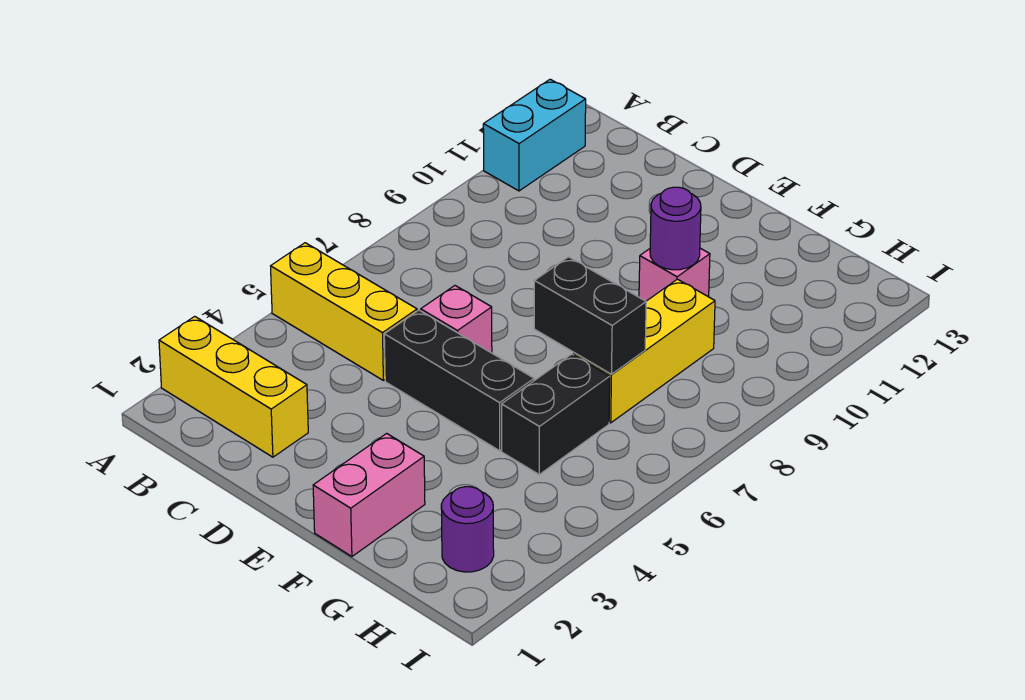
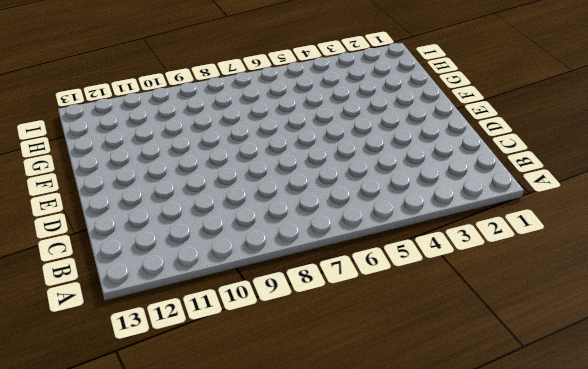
none -> yellow brick A2:C2 level 1
none -> yellow brick A5:C5 level 1
none -> cyan brick A11:A12 level 1

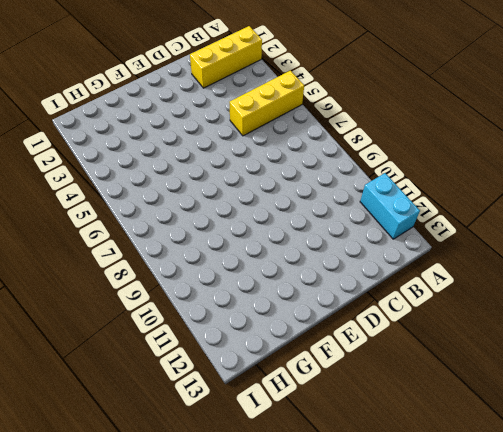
none -> black brick D5:F5 level 1
none -> pink brick D6 level 1
none -> pink brick F1:F2 level 1

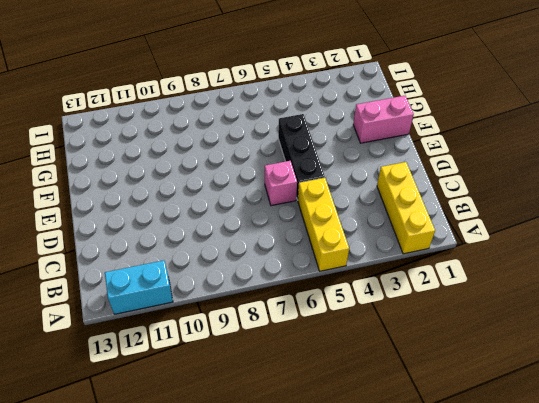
none -> pink brick F10 level 1
none -> black brick G5:G6 level 1
none -> yellow brick G7:G9 level 1

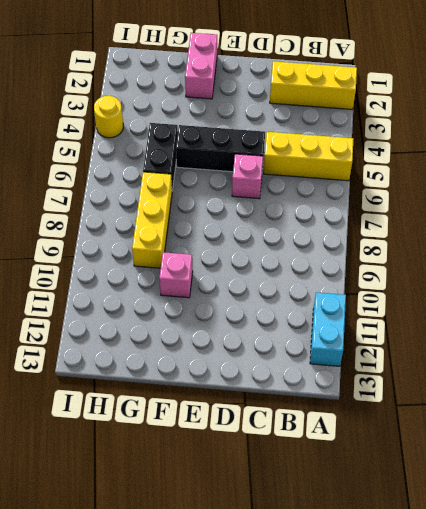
yellow round brick I4 level 1 -> none
none -> purple round brick H2 level 1
none -> black brick F7:G7 level 2
none -> purple round brick F10 level 2

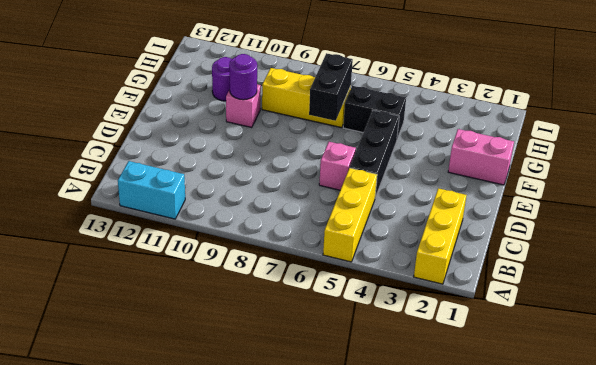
purple round brick G11 level 1 -> purple round brick H2 level 1

